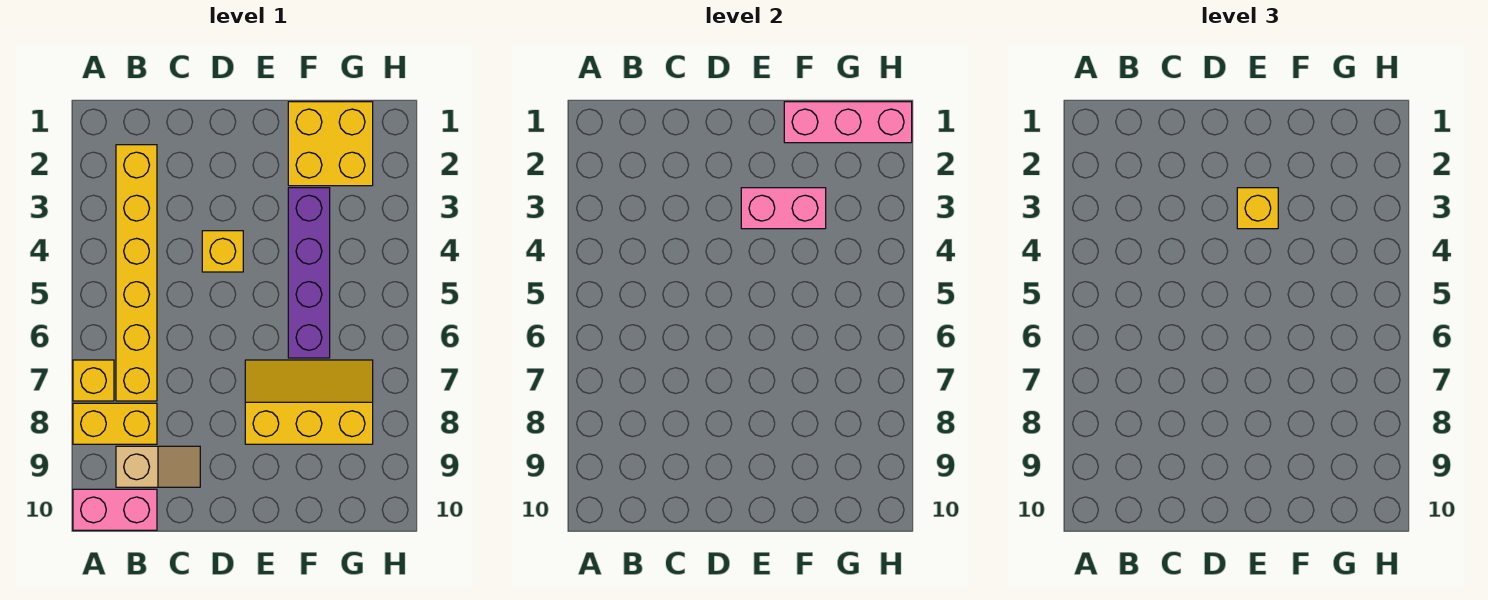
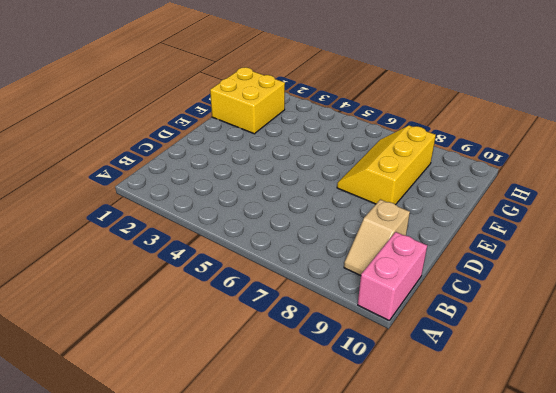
tan slope B9:C9 level 1 top C -> tan slope B9:C9 level 1 top B
none -> yellow brick A7 level 1
none -> yellow brick A8:B8 level 1
none -> yellow brick B2:B7 level 1

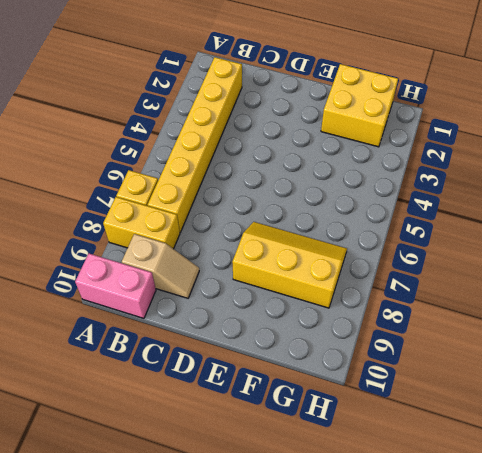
none -> yellow brick D4 level 1
none -> purple brick F3:F6 level 1
none -> pink brick E3:F3 level 2

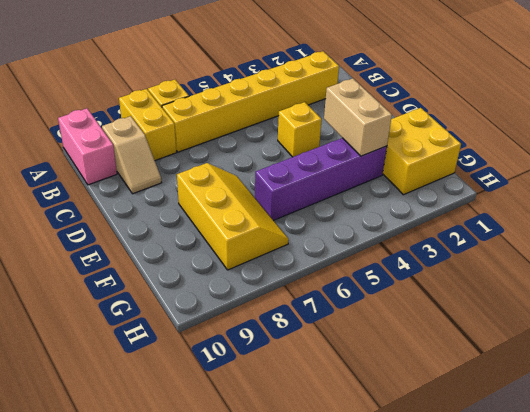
tan brick E3:F3 level 2 -> pink brick E3:F3 level 2
none -> pink brick F1:H1 level 2
none -> yellow brick E3 level 3

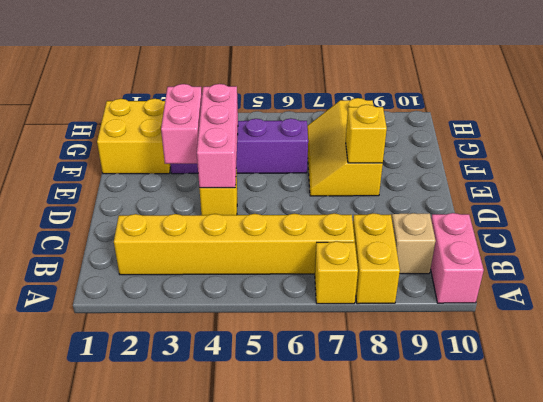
pink brick D4:F4 level 2 -> pink brick F1:H1 level 2
yellow brick E8 level 2 -> yellow brick E3 level 3

